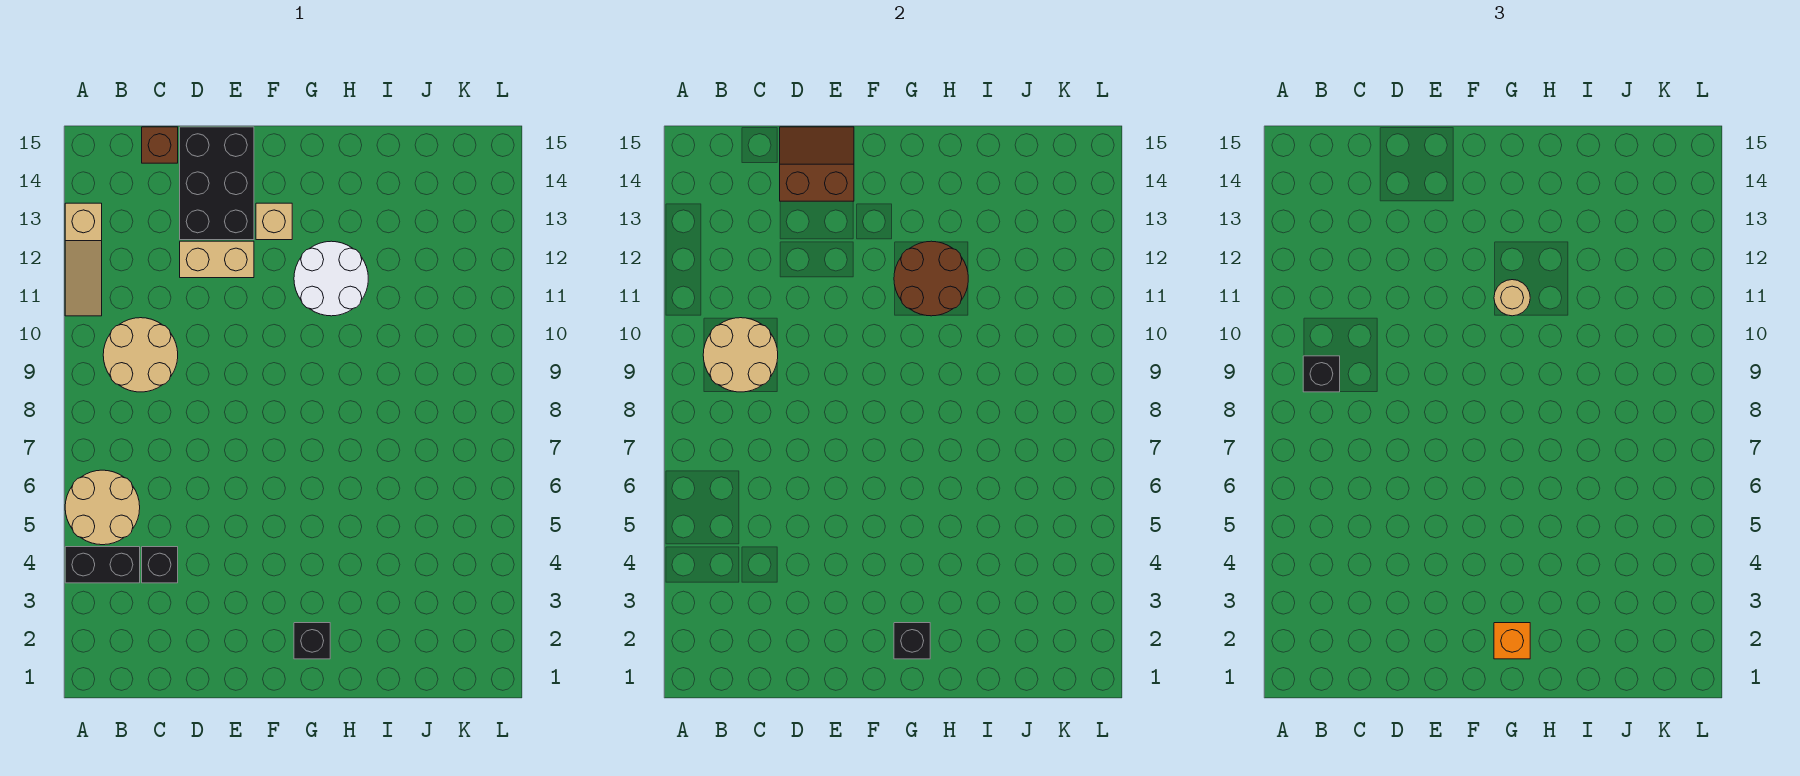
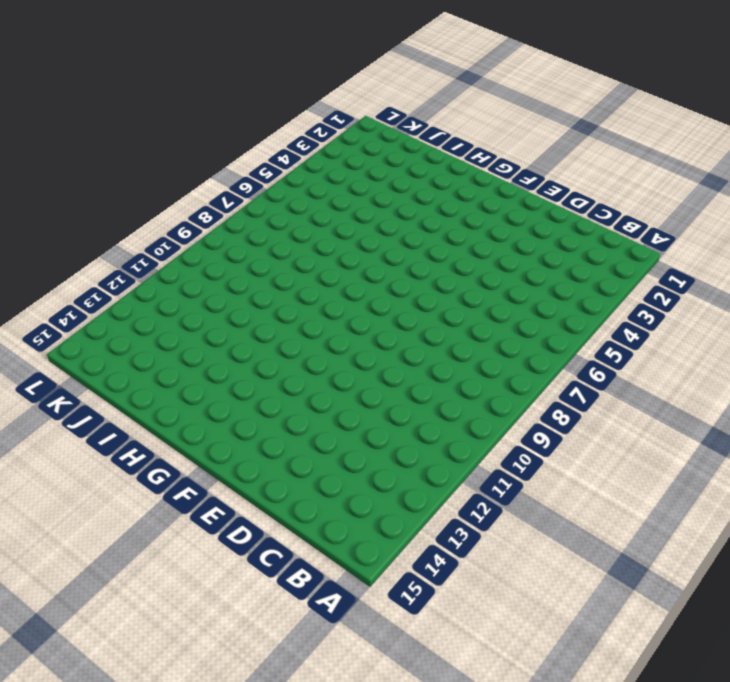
none -> black brick A4:B4 level 1
none -> tan round brick A5:B6 level 1
none -> tan slope A11:A13 level 1 top 13

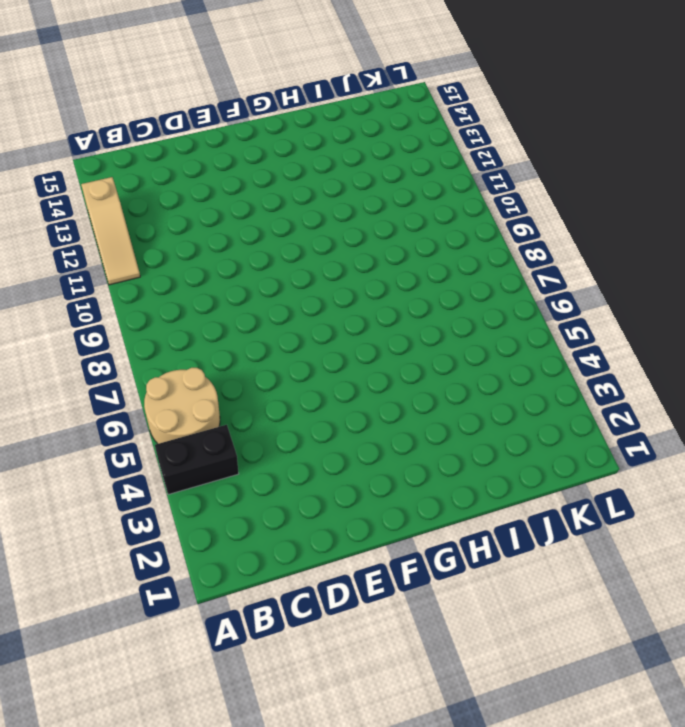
none -> tan round brick B9:C10 level 1
none -> black brick C4 level 1
none -> brown brick C15 level 1

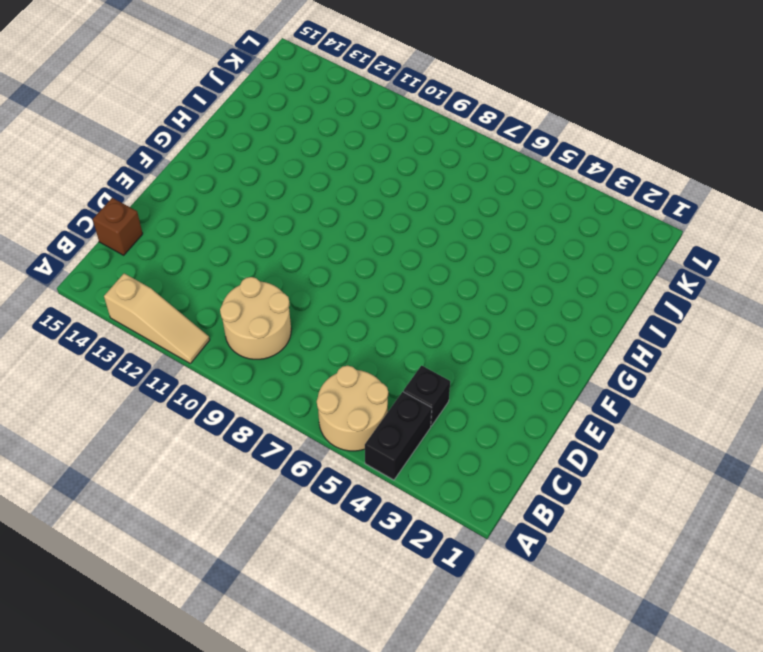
none -> tan brick D12:E12 level 1
none -> black brick D13:E15 level 1
none -> tan brick F13 level 1

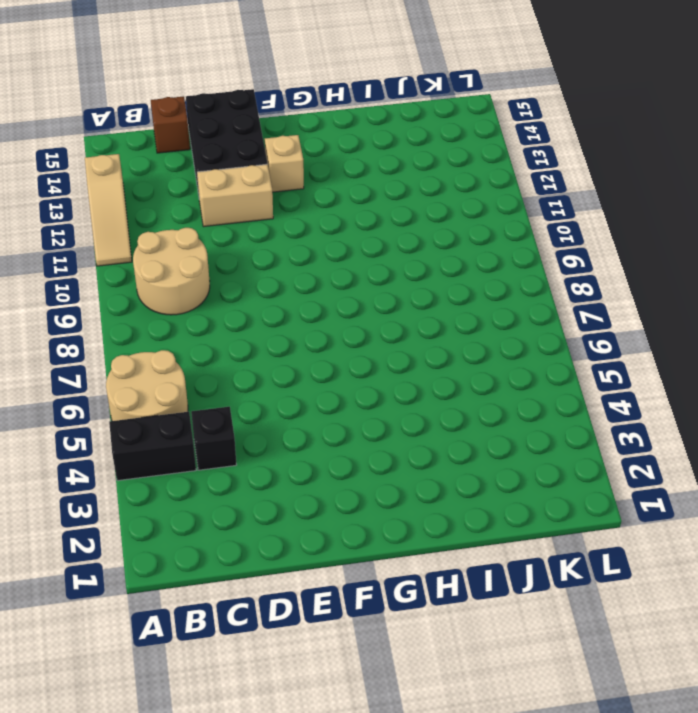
none -> black brick G2 level 1
none -> white round brick G11:H12 level 1
none -> tan round brick B9:C10 level 2

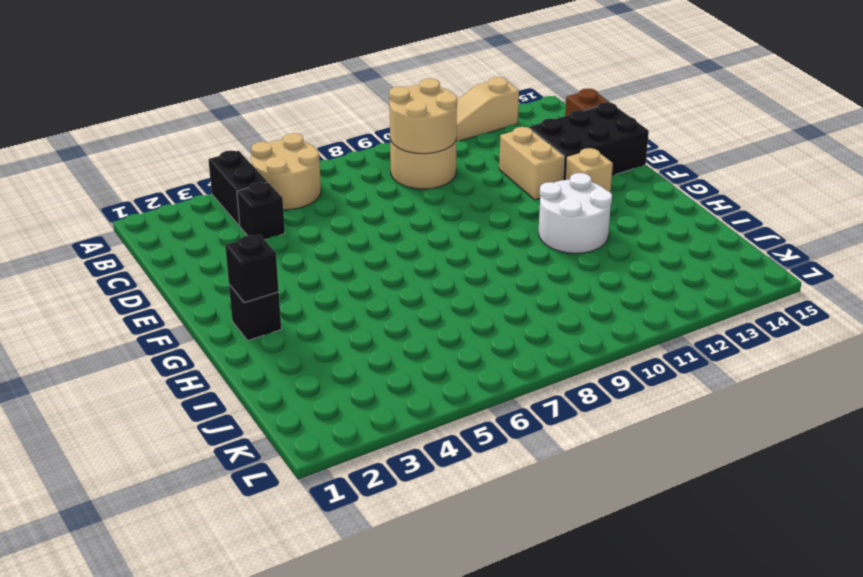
none -> brown slope D14:E15 level 2 top 14
none -> brown round brick G11:H12 level 2
none -> black brick B9 level 3

